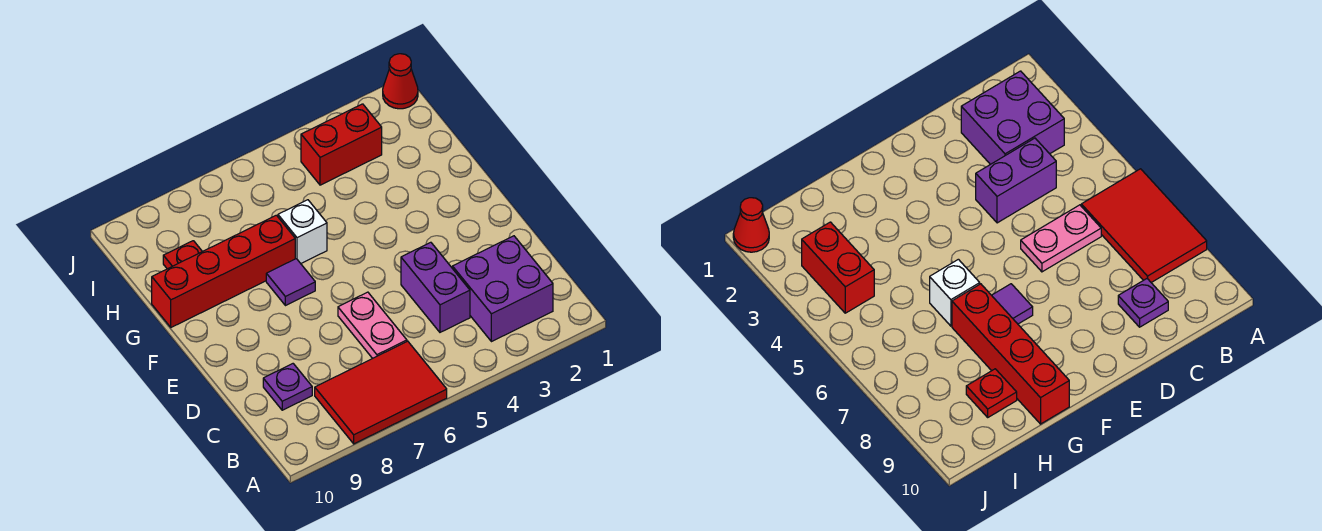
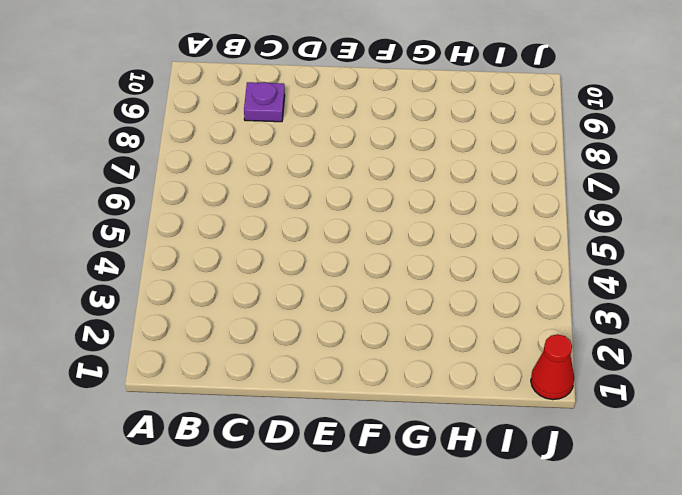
none -> red tile A6:B8 level 1
none -> purple brick B2:C3 level 1

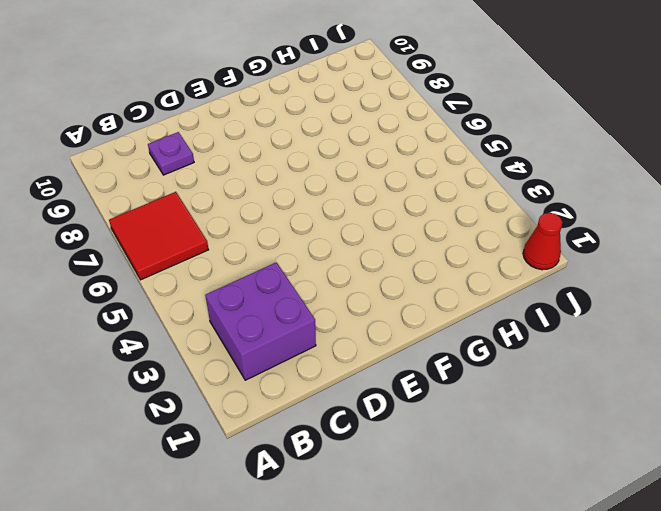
red tile A6:B7 level 1 -> red tile A6:B8 level 1
none -> purple brick C4:D4 level 1
none -> pink plate C6:D6 level 1

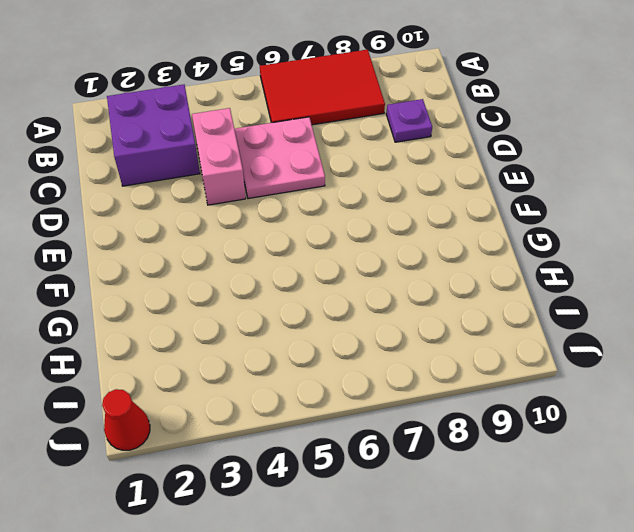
pink brick C4:D4 level 1 -> purple brick C4:D4 level 1
pink plate C5:D6 level 1 -> pink plate C6:D6 level 1
none -> purple tile F7 level 1
none -> white brick G6 level 1

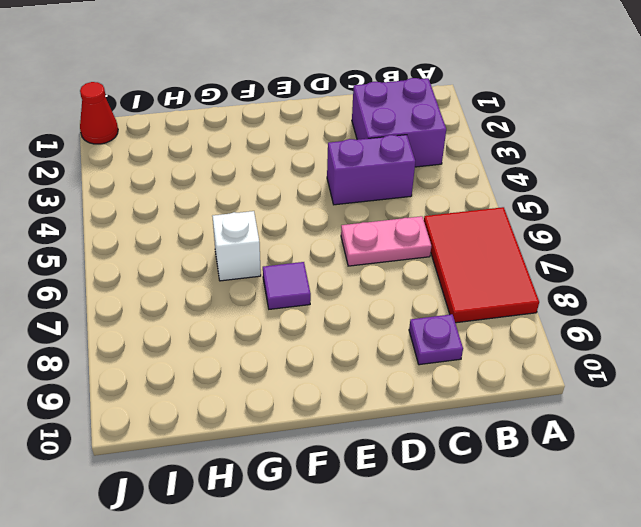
none -> red brick G7:G10 level 1
none -> red plate H9 level 1

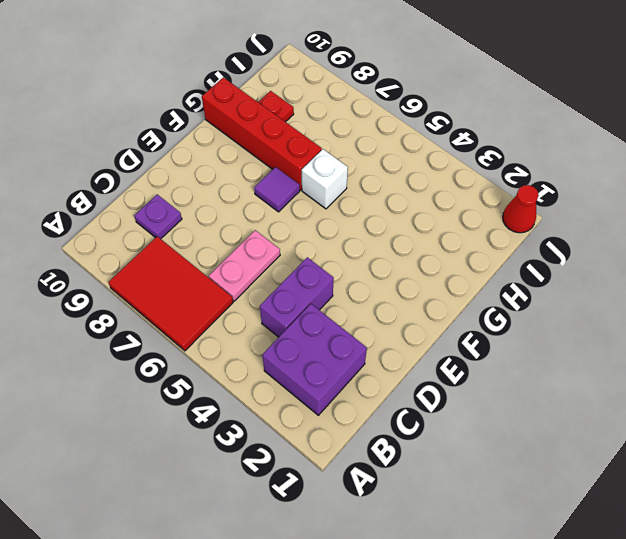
none -> red brick I3:I4 level 1

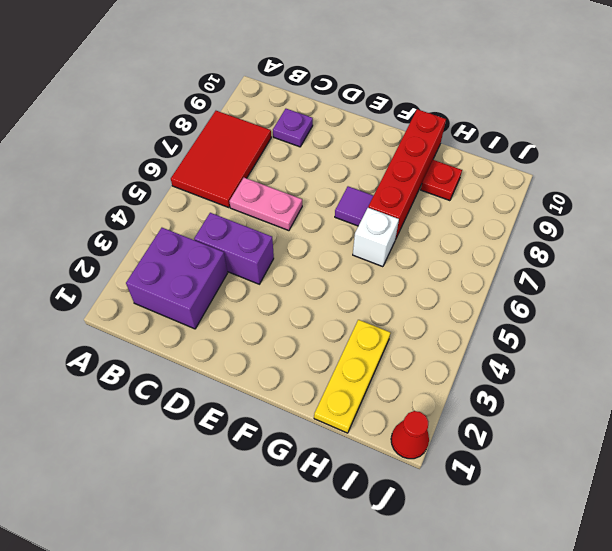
yellow plate H1:H3 level 1 -> none
none -> red brick I3:I4 level 1

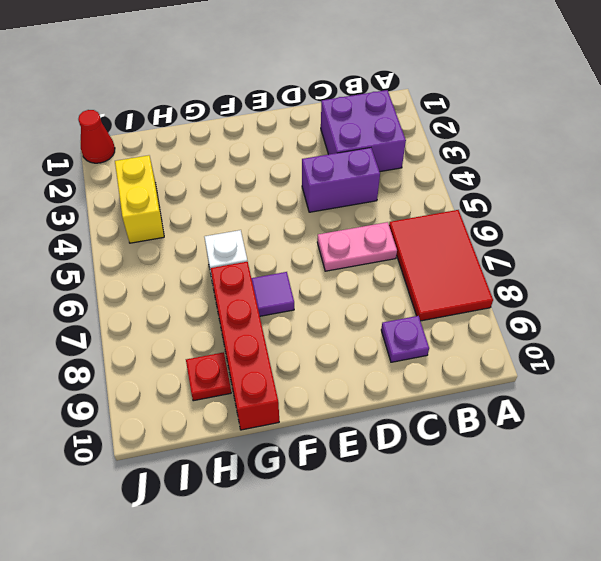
yellow brick I3:I4 level 1 -> red brick I3:I4 level 1

